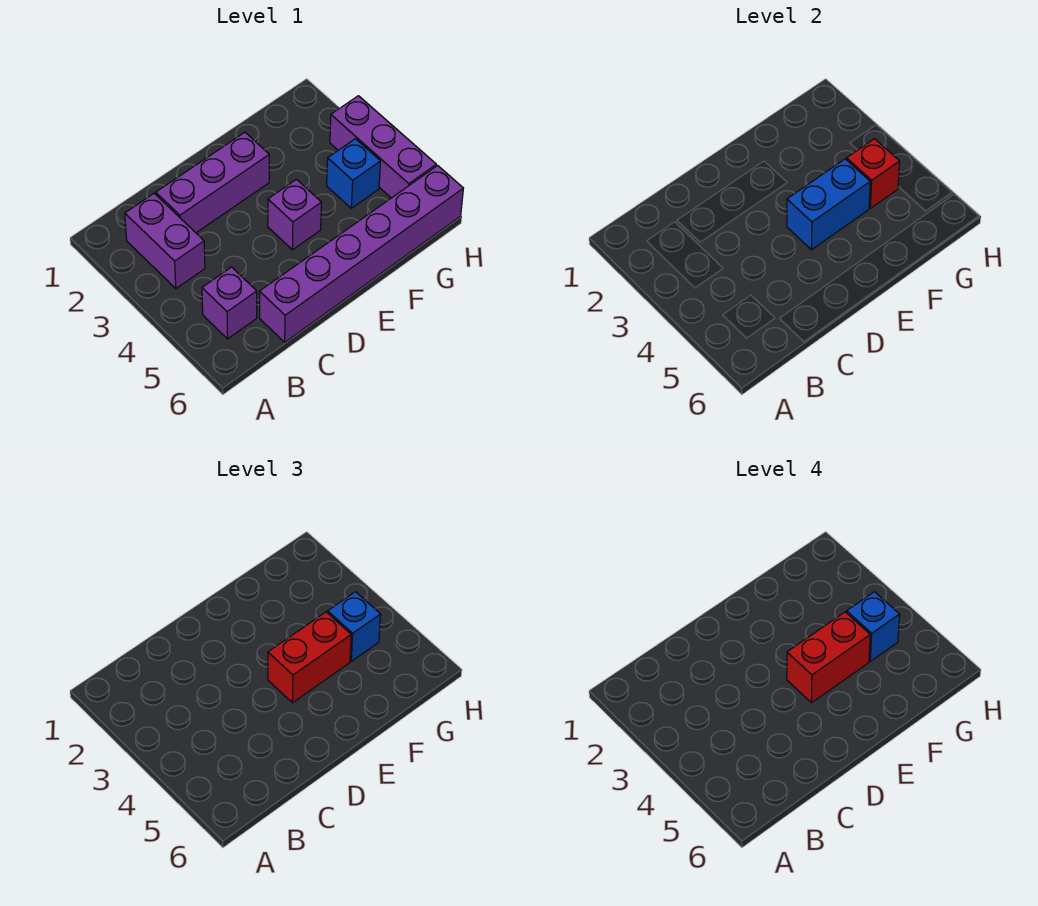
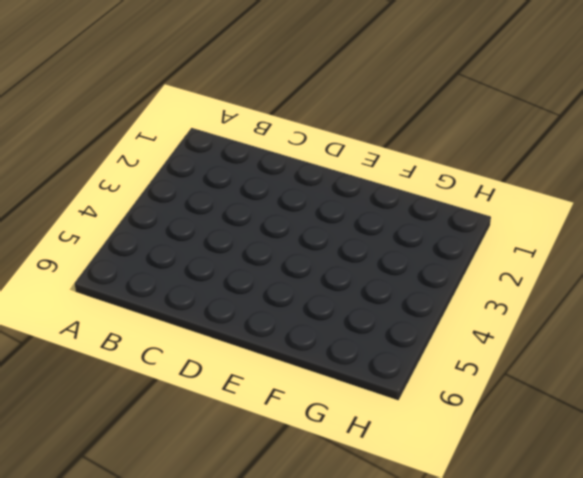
none -> purple brick B2:B3 level 1
none -> purple brick B5 level 1
none -> purple brick C2:E2 level 1

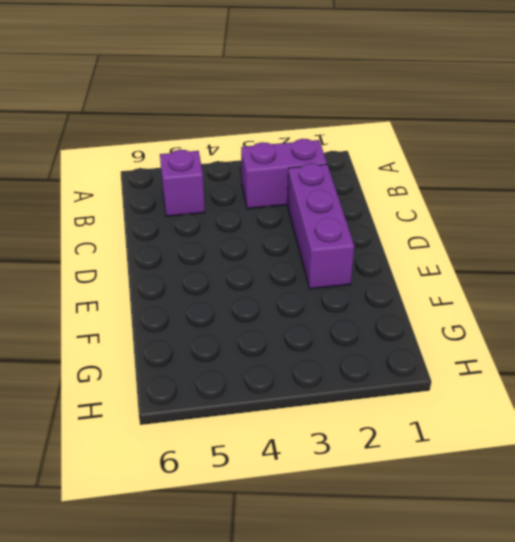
none -> purple brick C6:H6 level 1
none -> purple brick E4 level 1
none -> blue brick G4 level 1

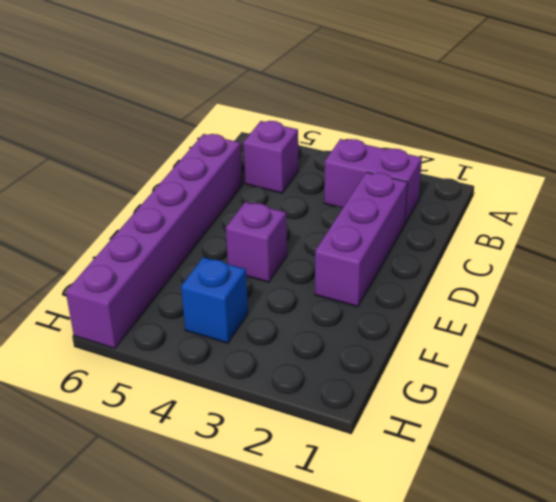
none -> purple brick H3:H5 level 1
none -> blue brick E4:F4 level 2
none -> red brick G4 level 2

